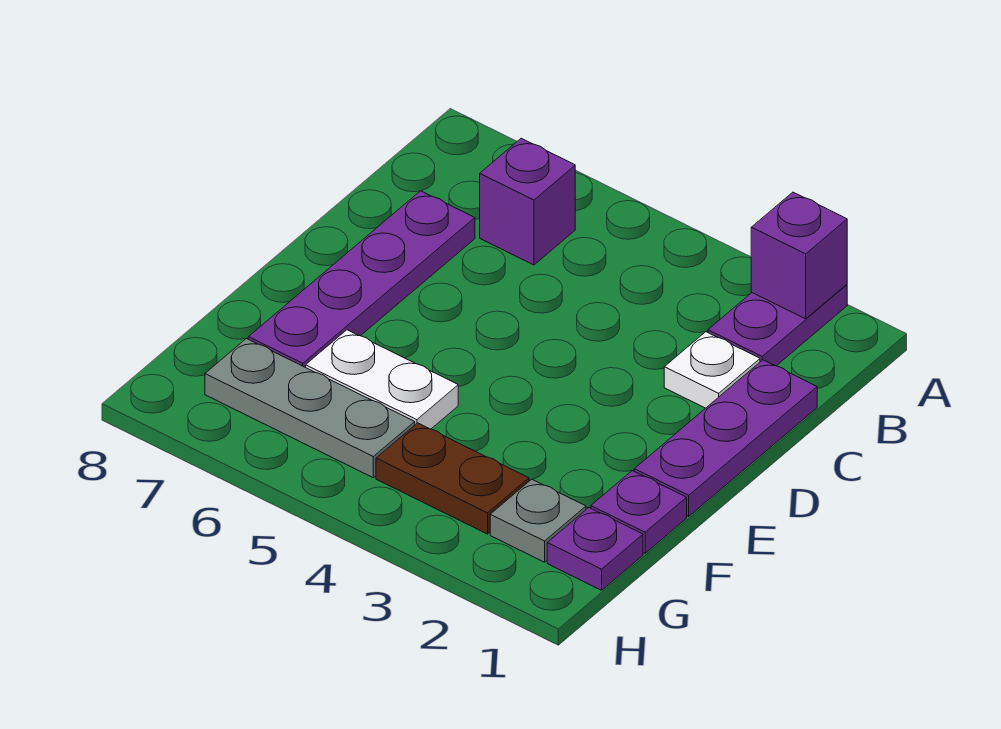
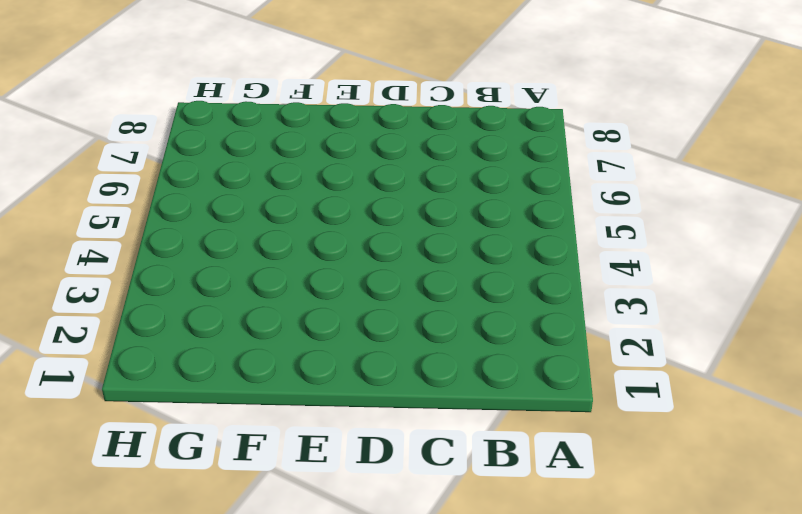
none -> purple plate A2:B2 level 1
none -> purple brick B6 level 1
none -> purple plate C1:E1 level 1

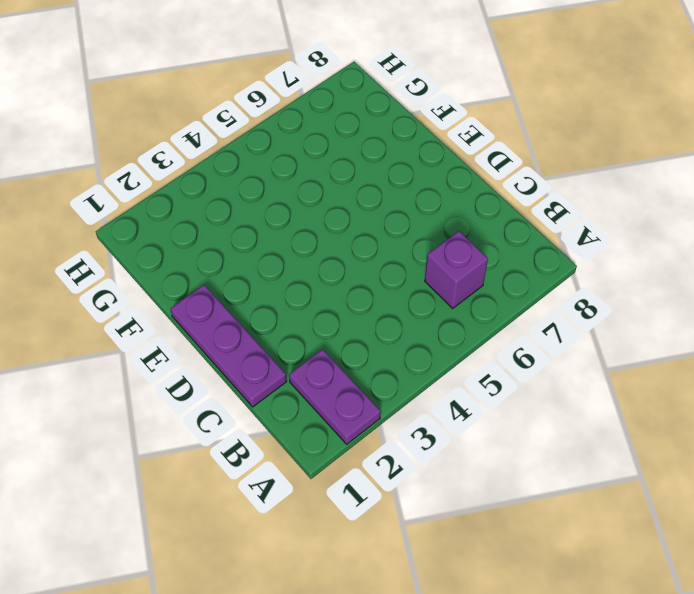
none -> white plate C2 level 1
none -> purple plate C7:F7 level 1
none -> purple plate F1 level 1

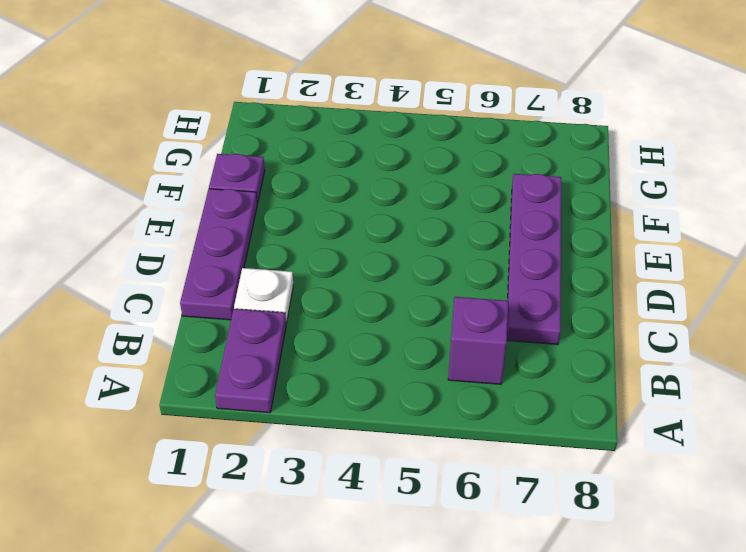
none -> white plate F5:F6 level 1
none -> purple plate G1 level 1
none -> grey plate G2 level 1

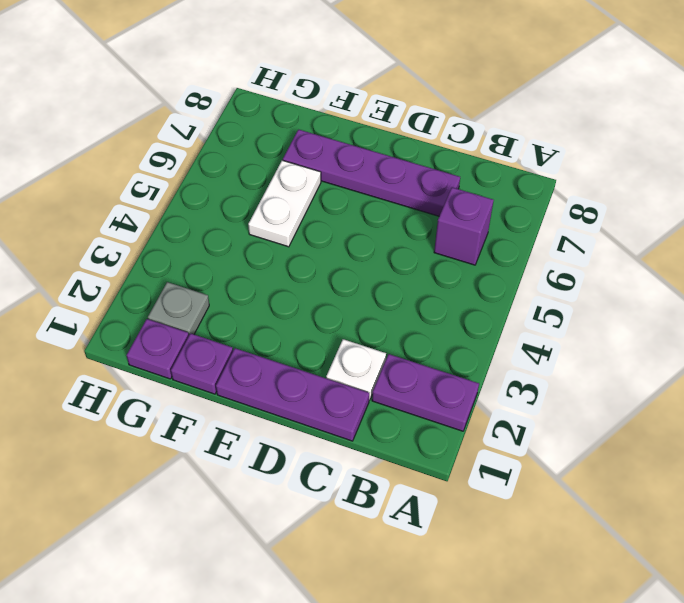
none -> brown plate G3:G4 level 1
none -> grey plate G5:G7 level 1
none -> purple brick A2 level 2

